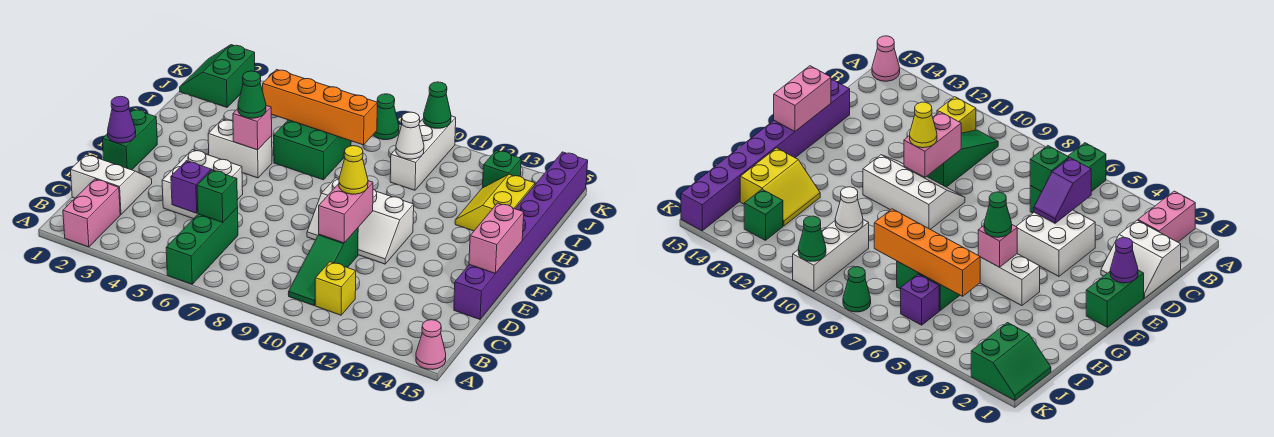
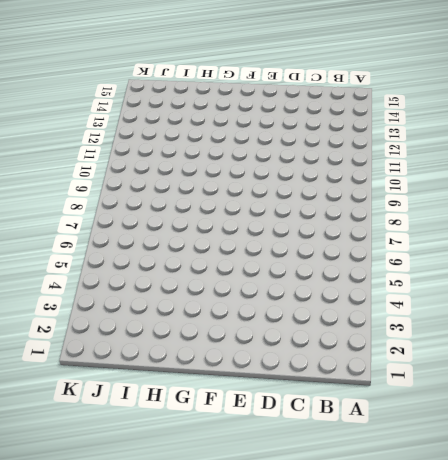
none -> pink brick A2:B2 level 1
none -> green brick A6:C6 level 1
none -> pink cone A15 level 1

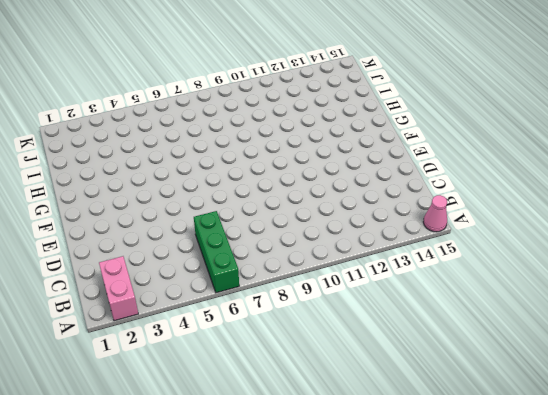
none -> green slope B10:D10 level 1 top D
none -> yellow brick B11 level 1
none -> white slope C1:D2 level 1 top C

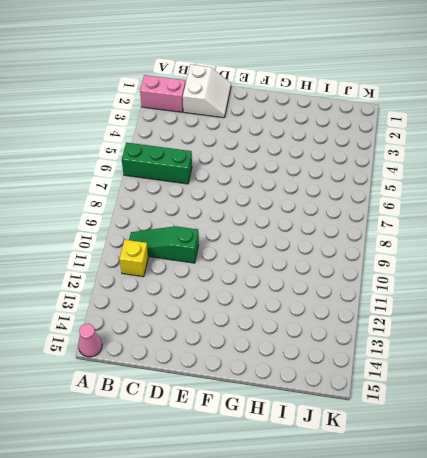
none -> white brick D4:E5 level 1
none -> purple brick D15:K15 level 1
none -> green brick E1:F1 level 1

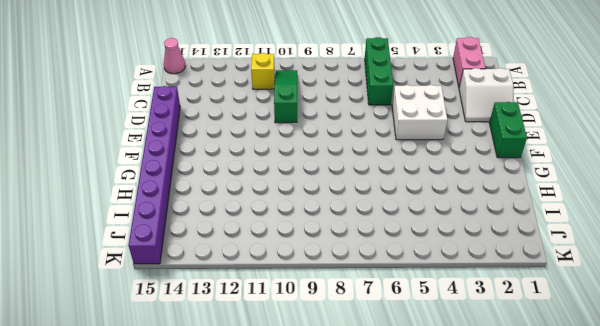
none -> white slope E9:F11 level 1 top F
none -> white brick G4:G5 level 1
none -> green brick H6:I7 level 1

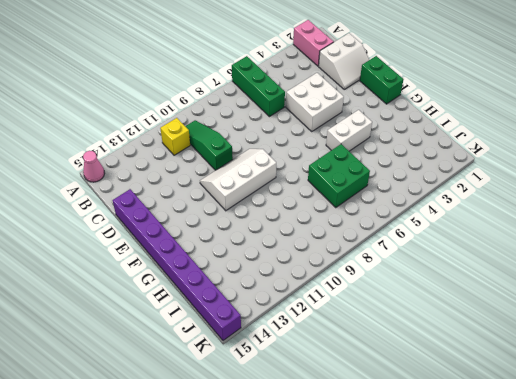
none -> yellow slope H13:I14 level 1 top 14
none -> white brick I10:K10 level 1
none -> green slope J1:K2 level 1 top 2

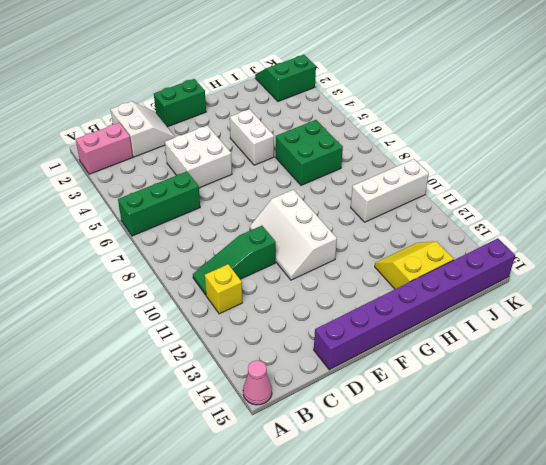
none -> purple brick J6 level 1
none -> green brick J13 level 1
none -> green cone K8 level 1

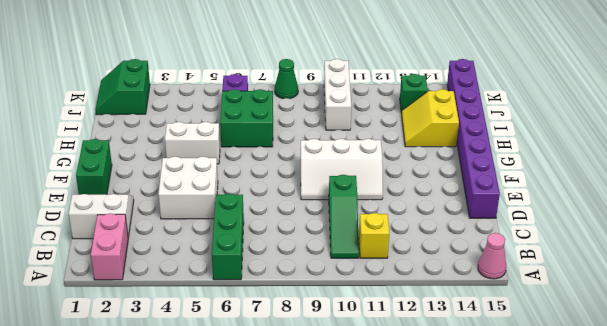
none -> purple slope C5:D5 level 2 top C
none -> green brick C6 level 2
none -> pink brick D10:E10 level 2

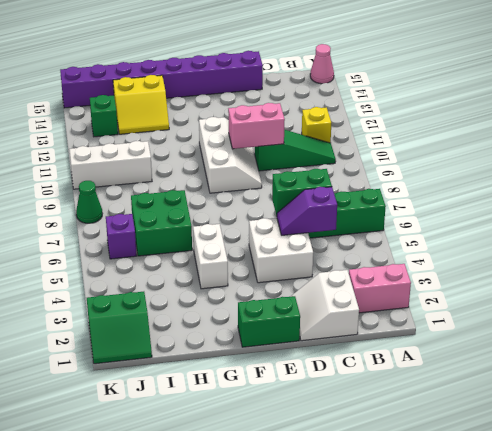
green brick C6:D6 level 2 -> green brick C6 level 2
none -> purple cone E1 level 2
none -> pink brick E15:F15 level 2
none -> pink brick G5 level 2

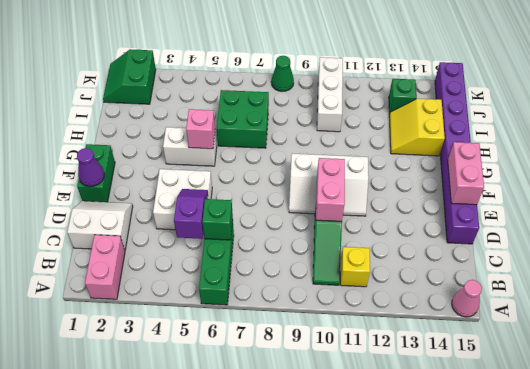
none -> purple brick J6 level 1
none -> orange brick I5:I8 level 2
none -> white cone I10 level 2

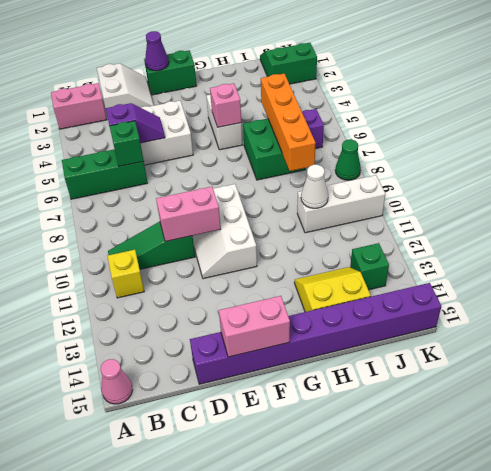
none -> green cone K10 level 2
none -> yellow cone E10 level 3
none -> green cone G5 level 3

